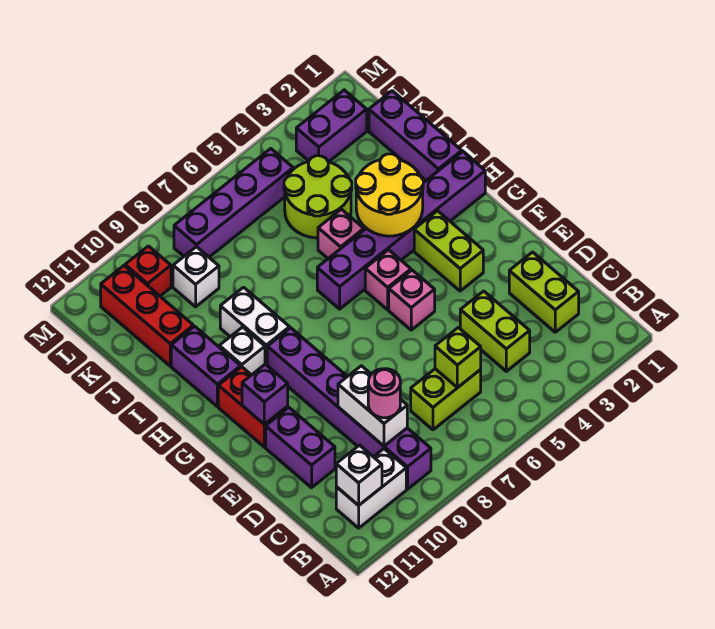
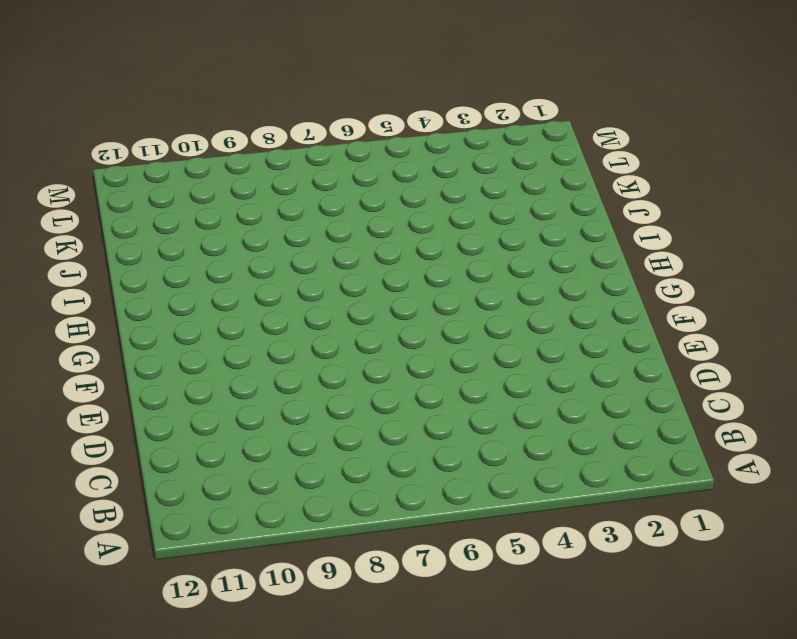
none -> purple brick B9:G9 level 1
none -> white brick B10:B11 level 1
none -> lime brick C2:D2 level 1

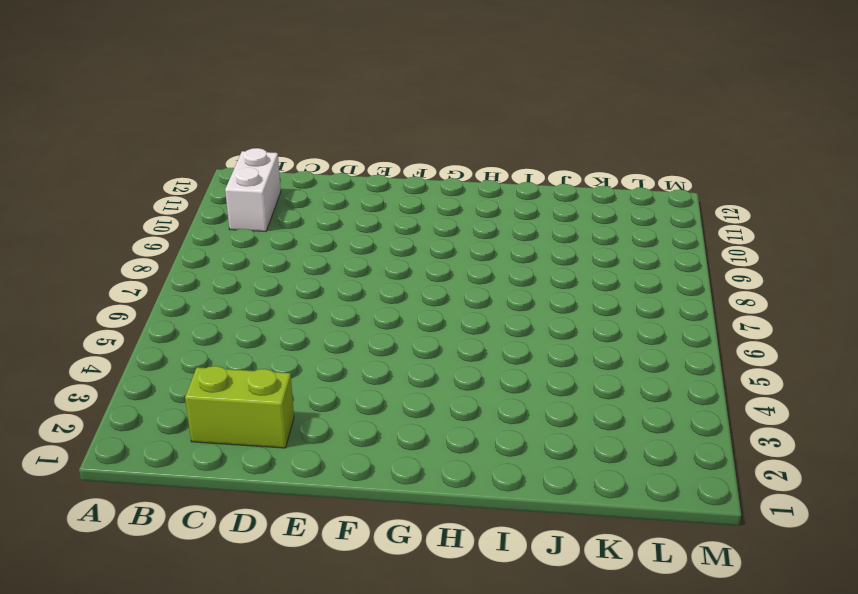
none -> purple brick B9:G9 level 1
none -> lime brick C4:D4 level 1
none -> lime brick C6:C7 level 1

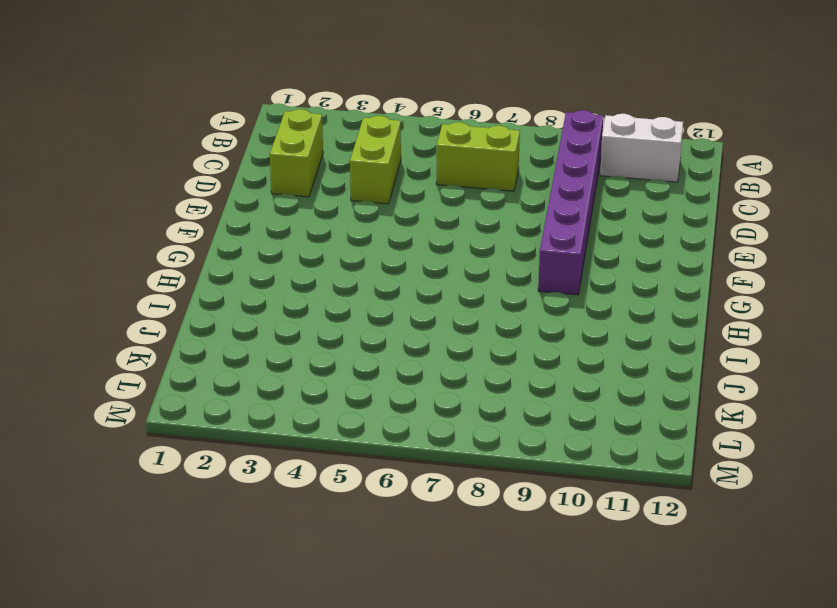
none -> purple brick D11:E11 level 1
none -> lime brick F3:G3 level 1
none -> pink brick F5 level 1

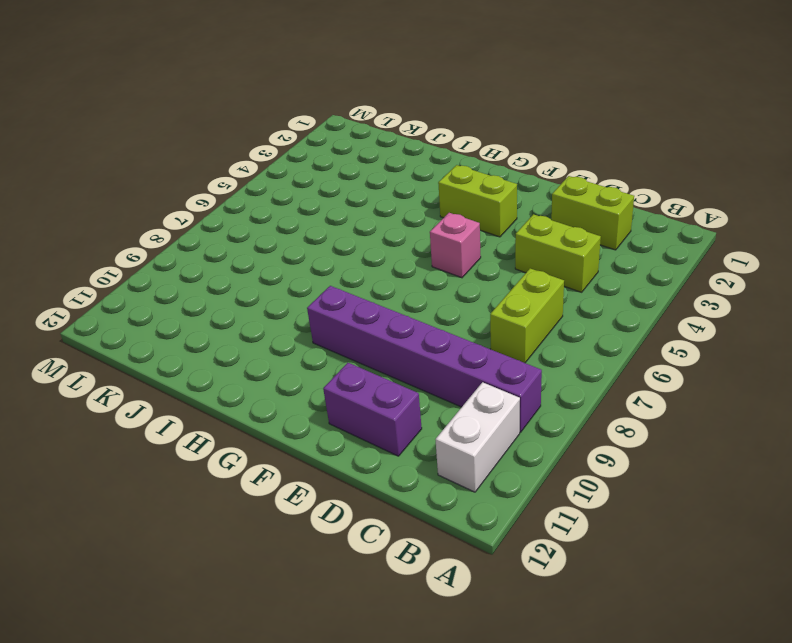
none -> red brick F11:G11 level 1
none -> pink brick G5 level 1
none -> purple brick H1:H6 level 1

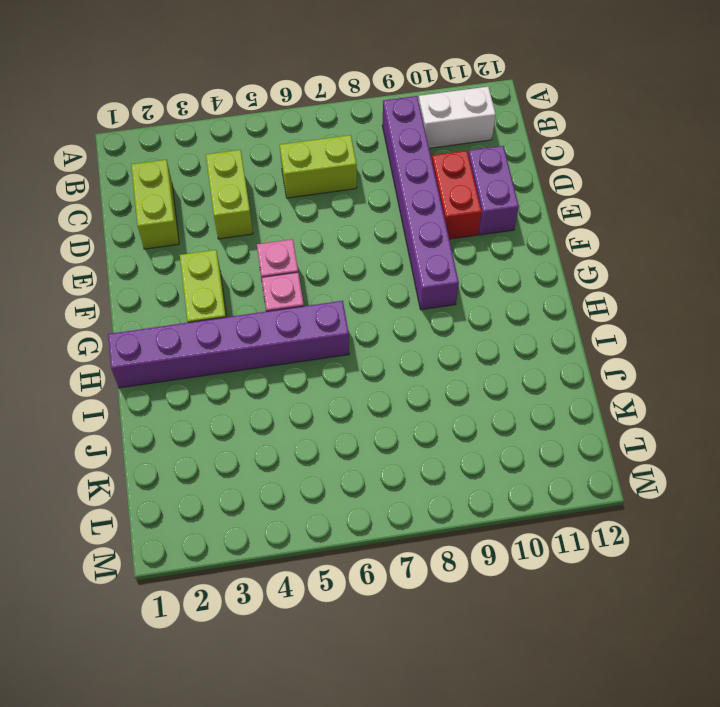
red brick D10:E10 level 1 -> red brick F11:G11 level 1
none -> white brick H9:I9 level 1
none -> white brick H10 level 1
none -> purple brick H11:I11 level 1

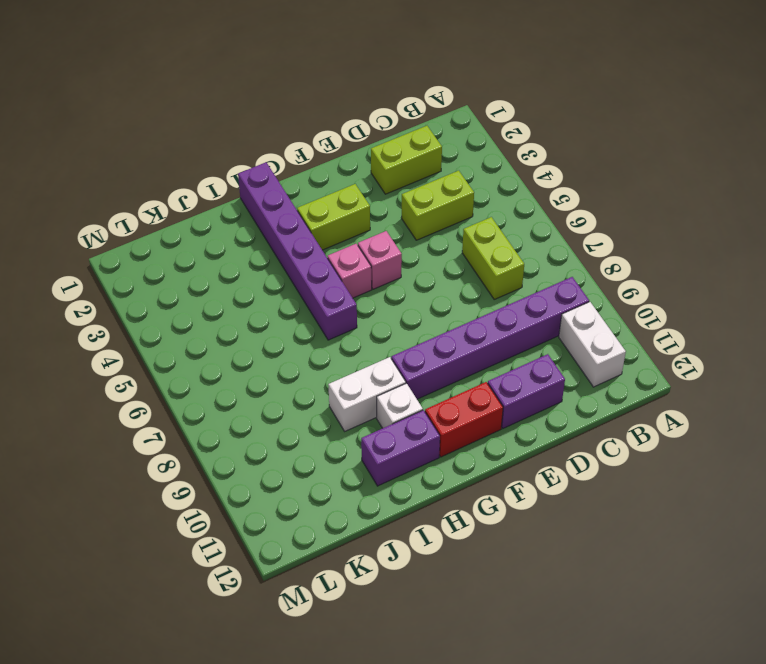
none -> purple brick I1:K1 level 1
none -> pink brick I5 level 1
none -> lime round brick J4:K5 level 1

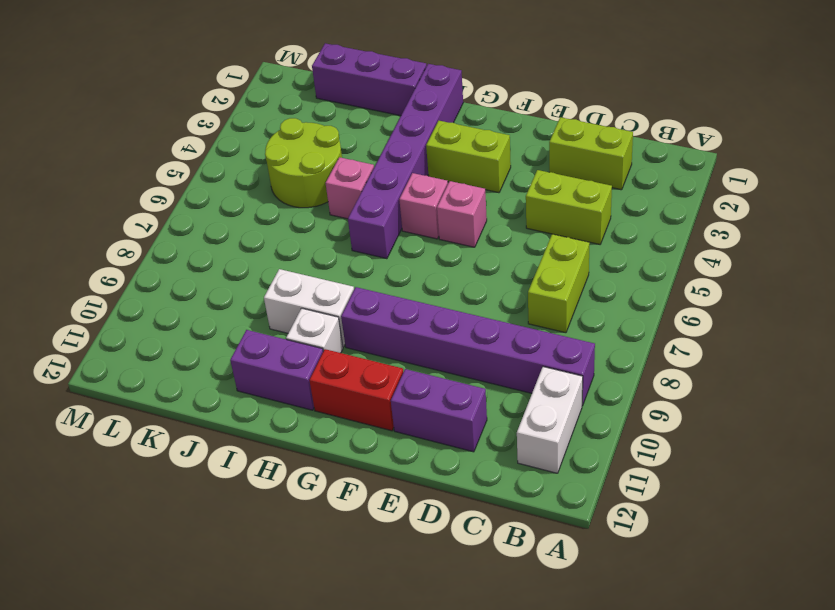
none -> red brick J11:L11 level 1
none -> white brick K9 level 1
none -> purple brick L2:L3 level 1

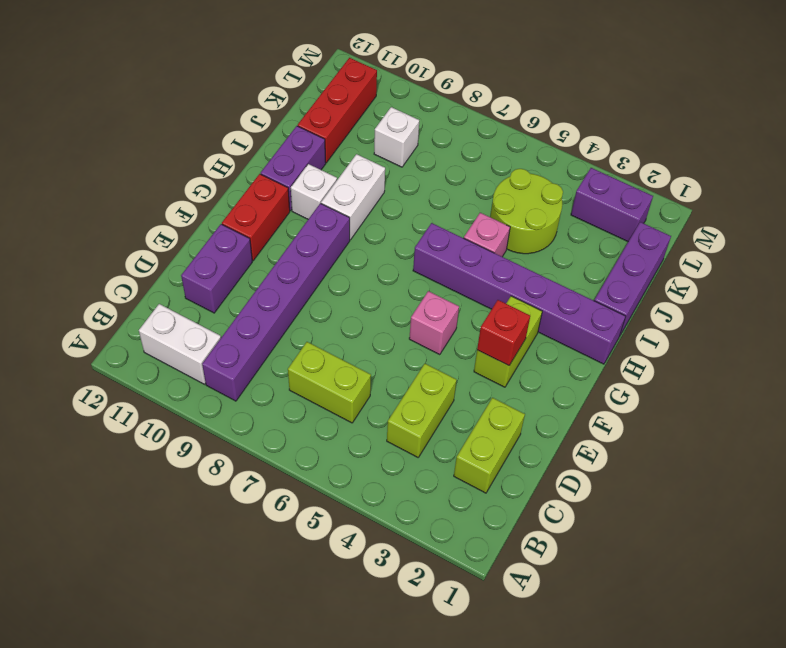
red brick F3 level 2 -> red brick L10 level 1
none -> pink brick G5 level 1
none -> purple brick L5:L8 level 1
none -> white brick B11 level 2

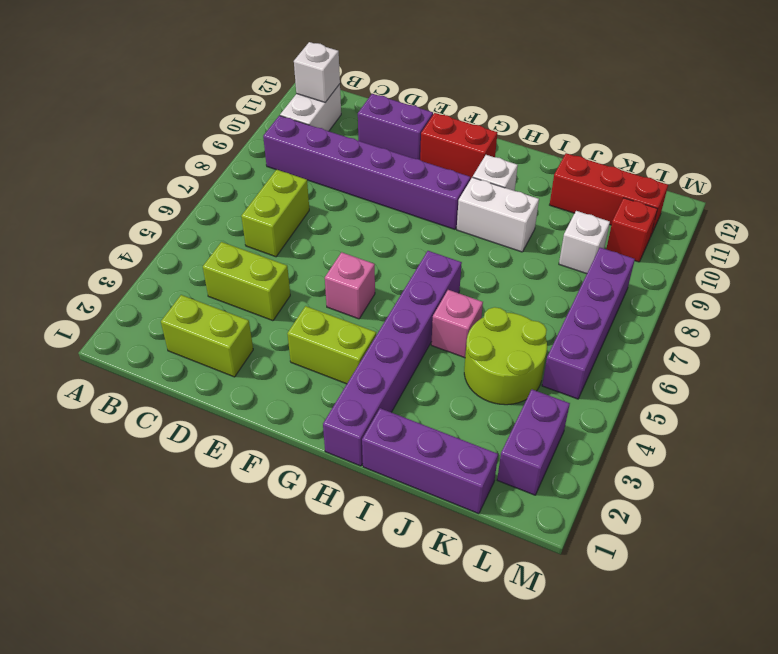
none -> pink brick G5 level 1
none -> purple brick H11:I11 level 1
none -> lime brick C6 level 2

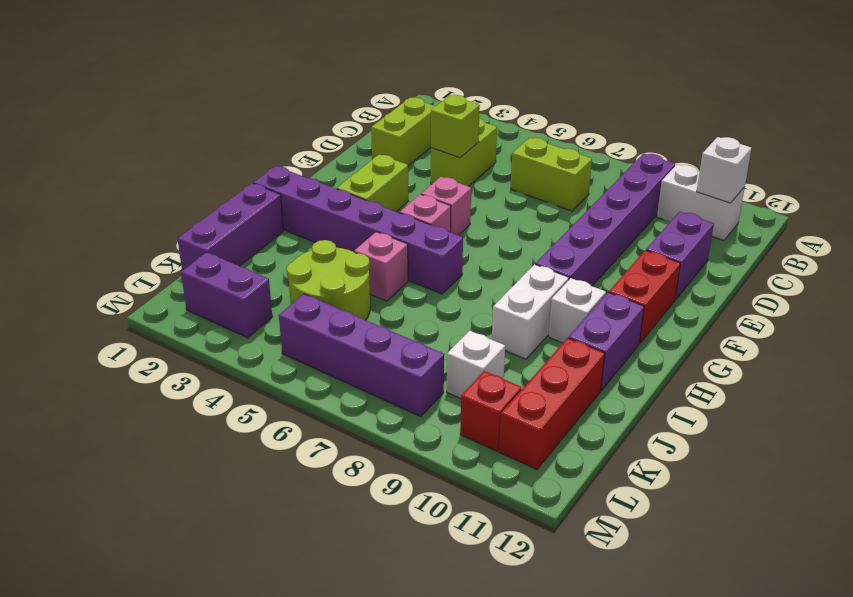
lime brick D4 level 2 -> lime brick C6 level 2
none -> white brick C9:D9 level 2
none -> purple brick F11 level 2
none -> yellow round brick H3:I4 level 2

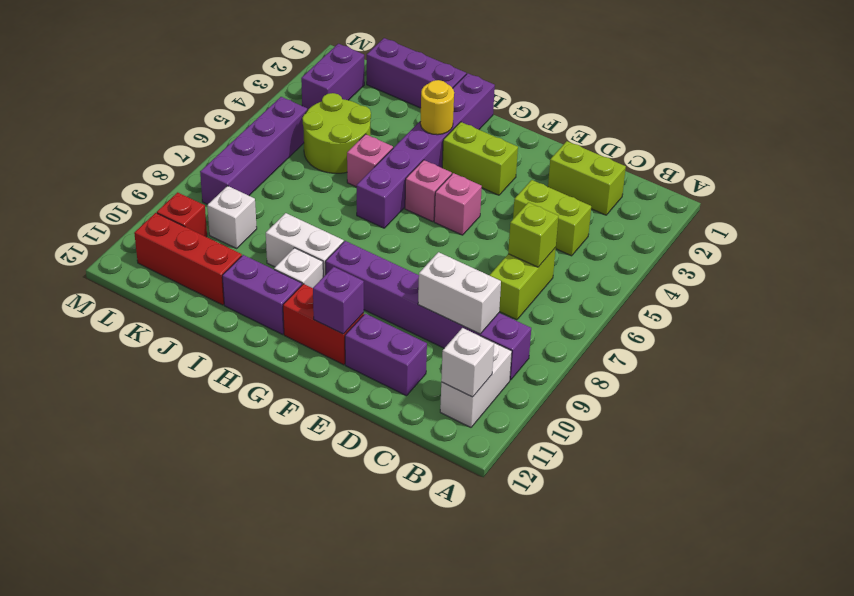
yellow round brick H3 level 2 -> yellow round brick H3:I4 level 2
none -> pink round brick C9 level 3

